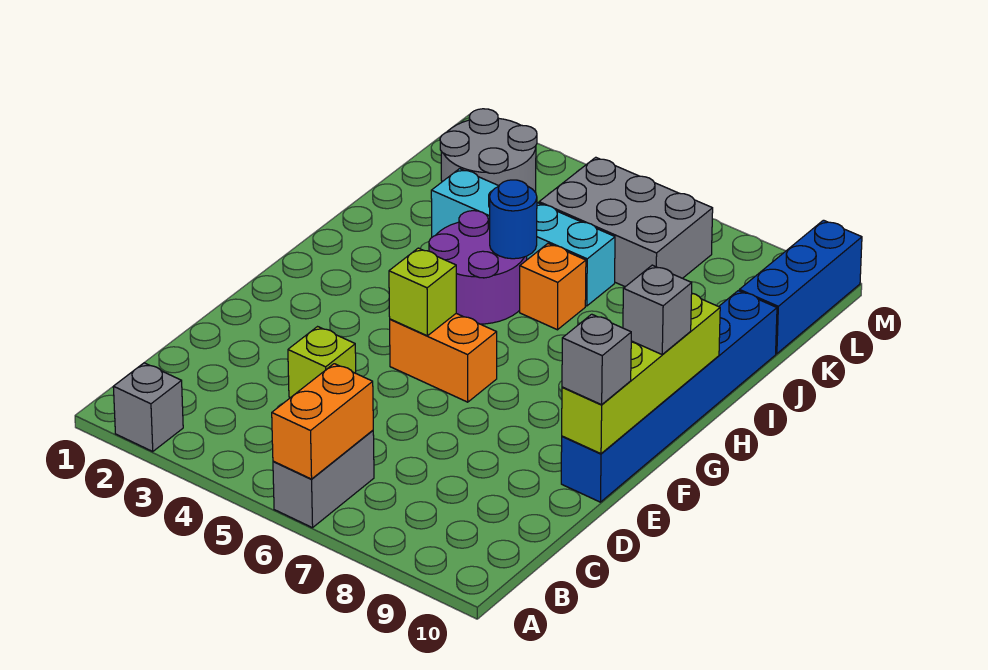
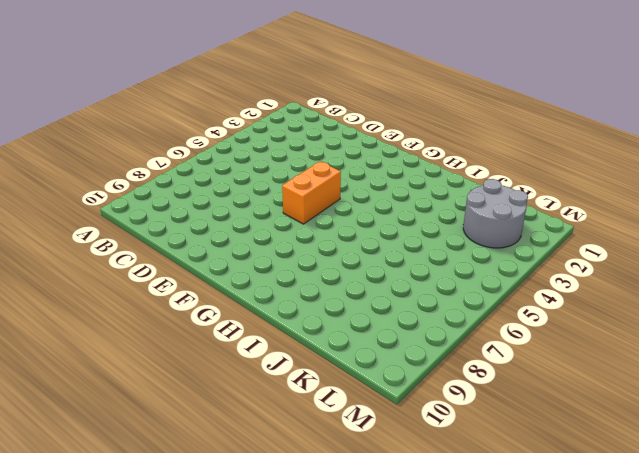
none -> grey brick A2 level 1
none -> grey brick A6:B6 level 1
none -> lime brick D4 level 1

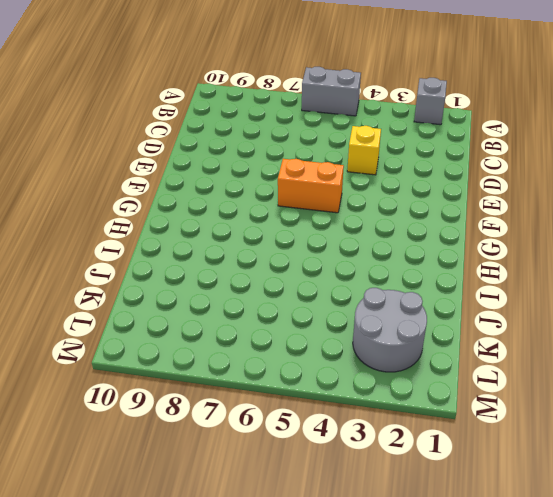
grey brick A5:A6 level 1 -> grey brick A6:B6 level 1
yellow brick D4 level 1 -> lime brick D4 level 1
none -> blue brick E10:J10 level 1
none -> purple round brick H4:I5 level 1
none -> orange brick I6 level 1

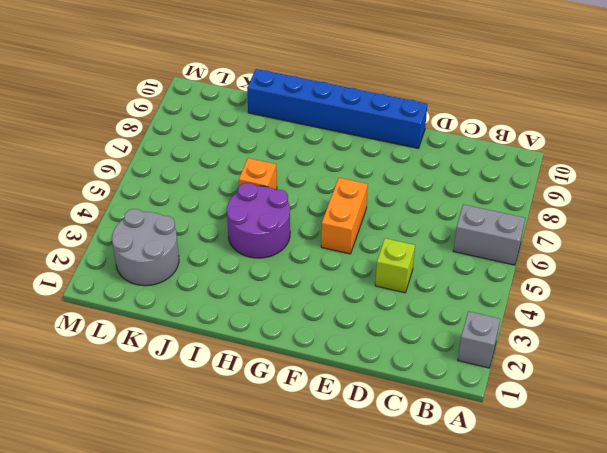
none -> cyan brick J3:J6 level 1
none -> grey brick K5:L7 level 1
none -> blue brick K10:M10 level 1

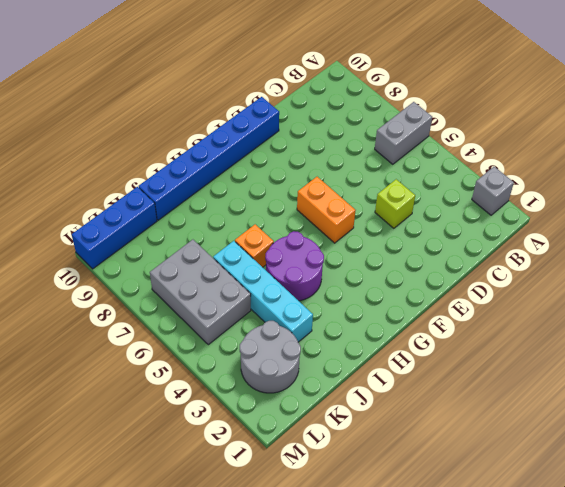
none -> orange brick A6:B6 level 2
none -> lime brick E10:H10 level 2
none -> lime brick F5 level 2

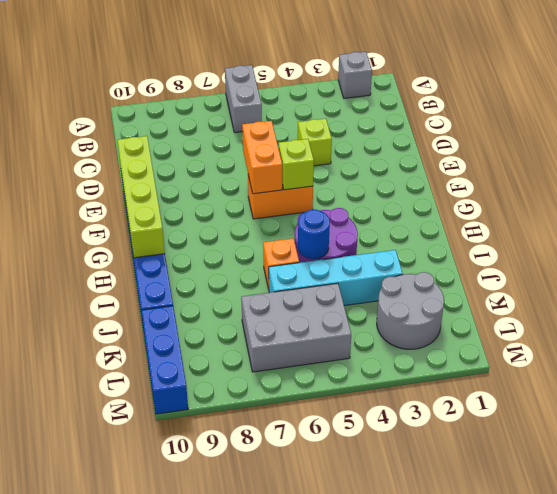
orange brick E6:F6 level 2 -> orange brick A6:B6 level 2
none -> grey brick E10 level 3
none -> grey brick G10 level 3

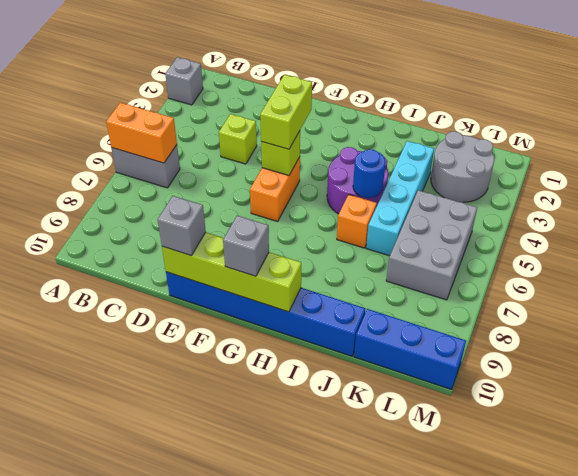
lime brick F4:F5 level 3 -> none

